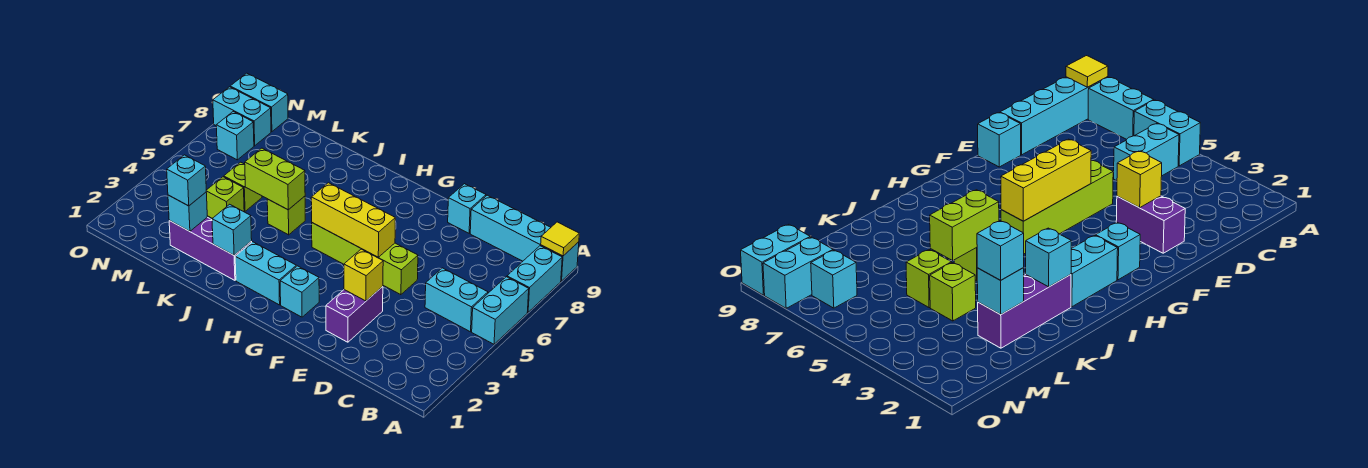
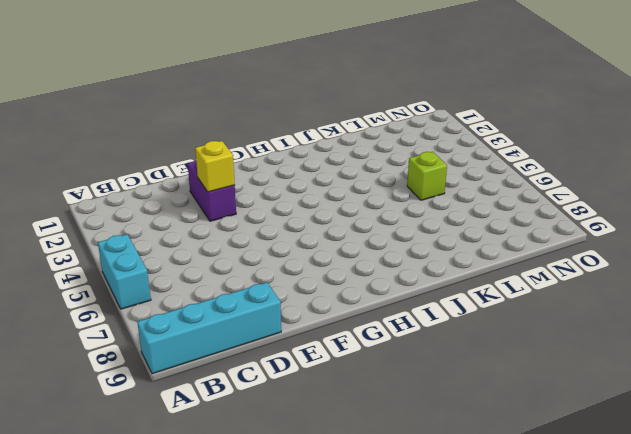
none -> cyan brick A7:A8 level 1
none -> cyan brick B5:C5 level 1
none -> lime brick E5:H5 level 1

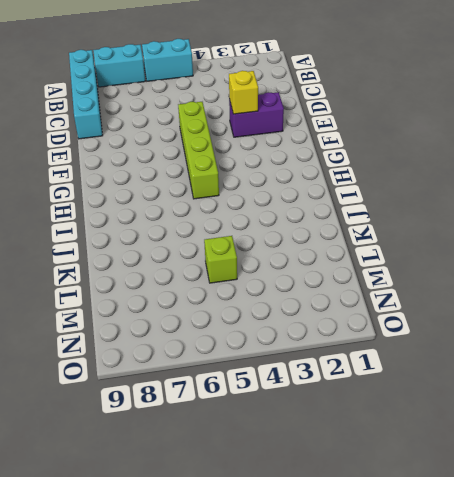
none -> cyan brick B5:C5 level 1
none -> cyan brick E9 level 1
none -> cyan brick G2 level 1

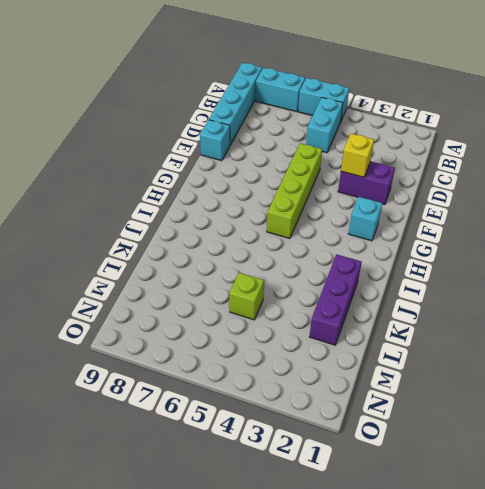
none -> cyan brick H2:I2 level 1
none -> lime brick J5 level 1
none -> lime brick L4 level 1

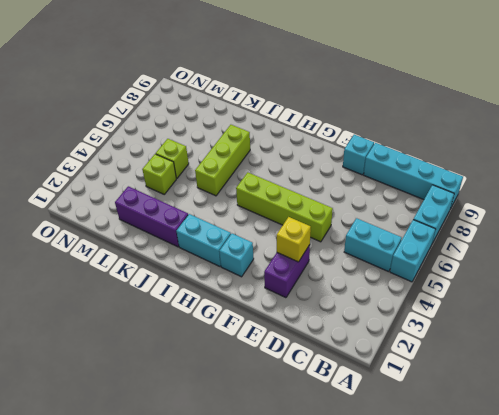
lime brick J5:J7 level 1 -> lime brick J5 level 1
none -> cyan brick N7 level 1
none -> cyan brick N8:O8 level 1
none -> cyan brick N9:O9 level 1

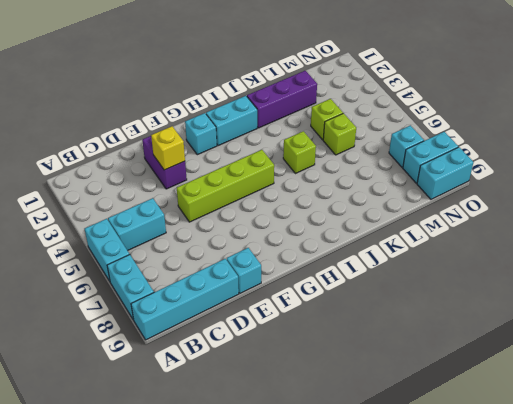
none -> yellow tile A9 level 2
none -> yellow brick F5:H5 level 2
none -> cyan brick J2 level 2

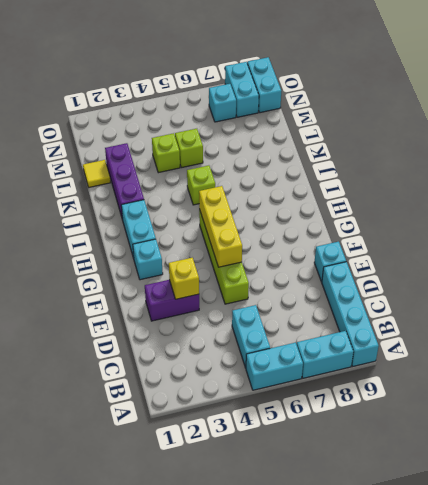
yellow tile L1 level 1 -> yellow tile A9 level 2
none -> cyan brick J2 level 2
none -> lime brick J5:K5 level 2
none -> cyan brick L2 level 2

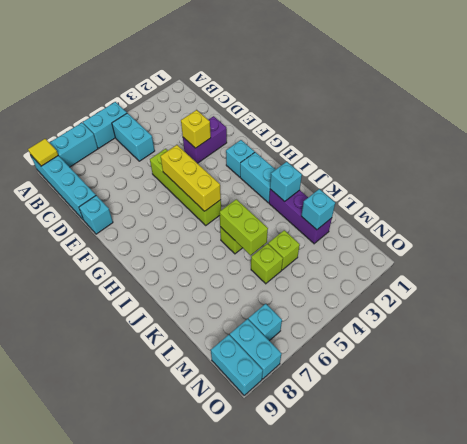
none -> cyan brick L2 level 3

